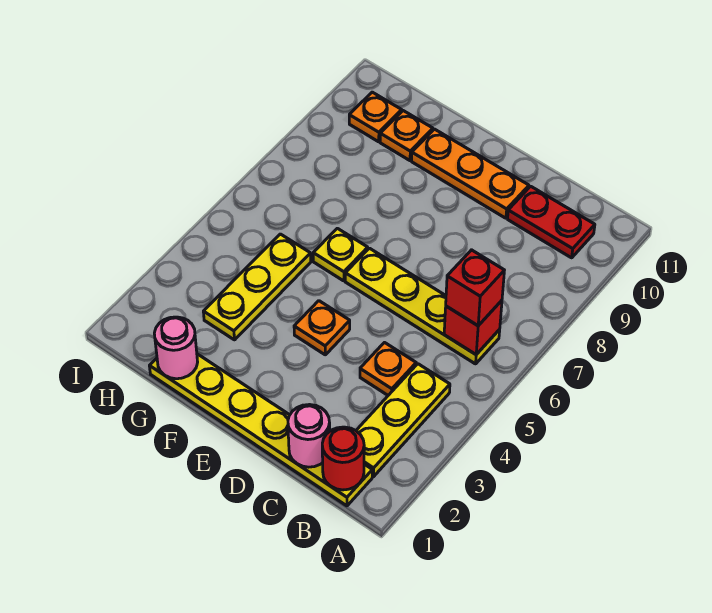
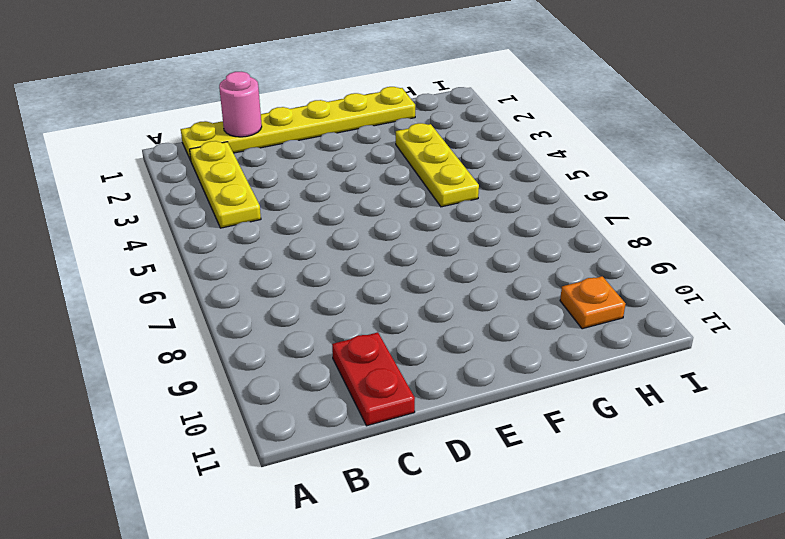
red plate C10:C11 level 1 -> red plate B10:C10 level 1
none -> yellow plate B6:E6 level 1
none -> orange plate C4 level 1
none -> orange plate D10:F10 level 1

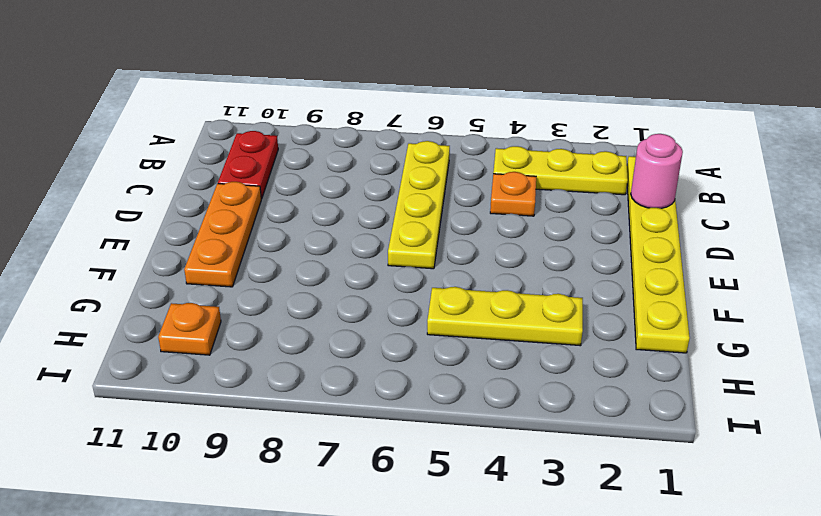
none -> orange plate E4 level 1
none -> yellow plate F6 level 1
none -> orange plate G10 level 1

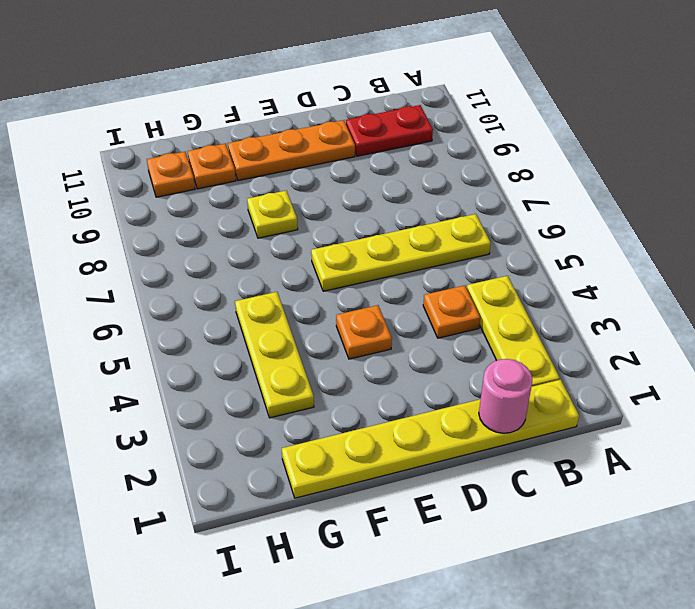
yellow plate F8 level 1 -> yellow plate F6 level 1
none -> red round brick B1 level 2
none -> red brick B6 level 2
none -> pink round brick G1 level 2

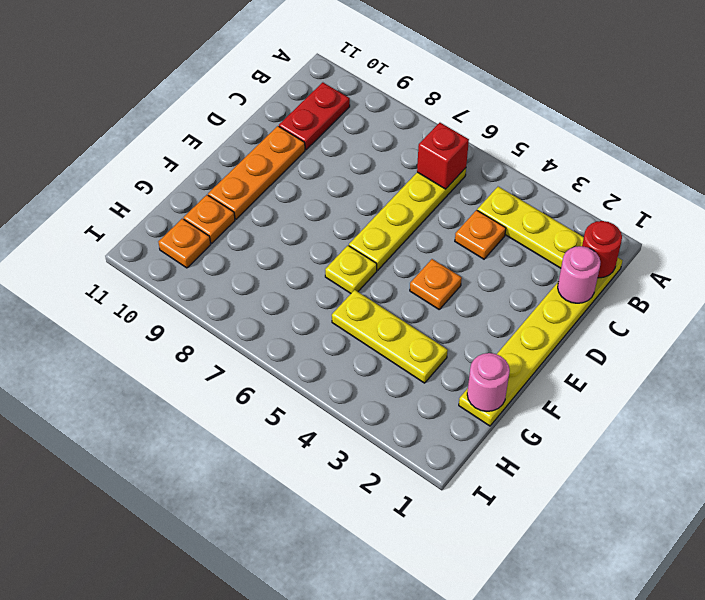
none -> red brick B6 level 3

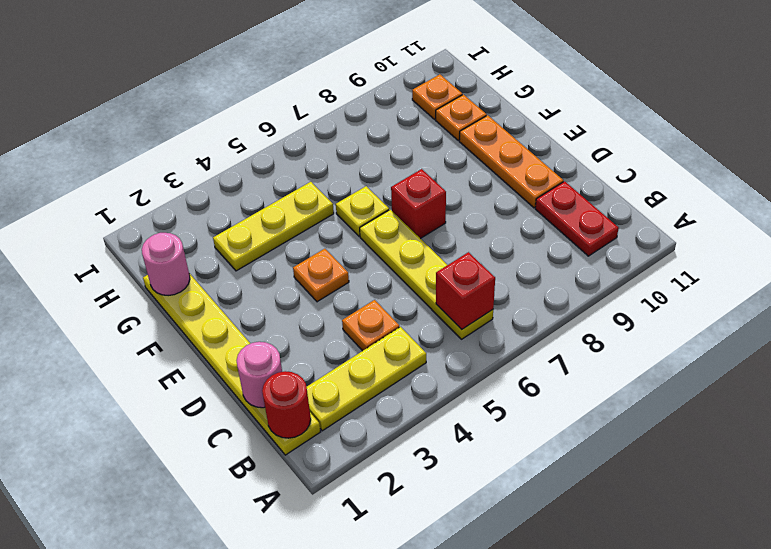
red brick E7 level 1 -> red brick B6 level 3

